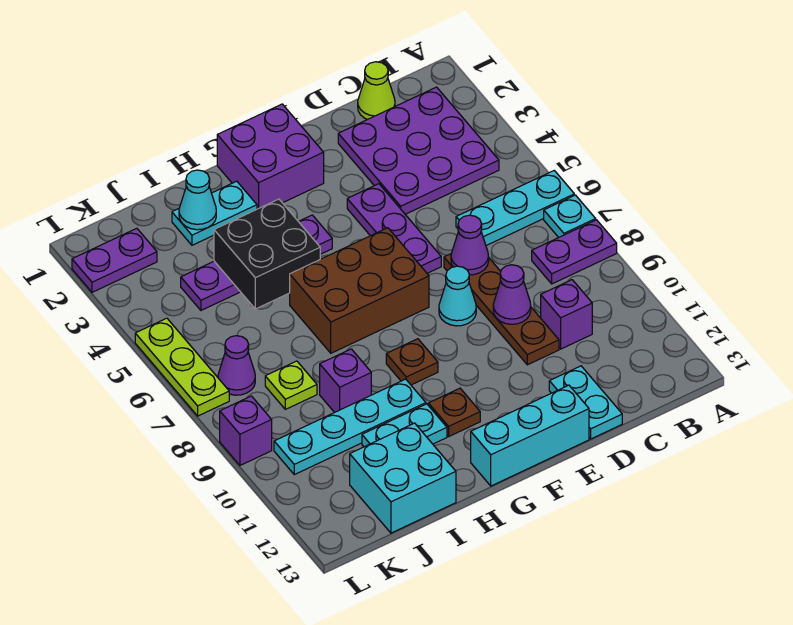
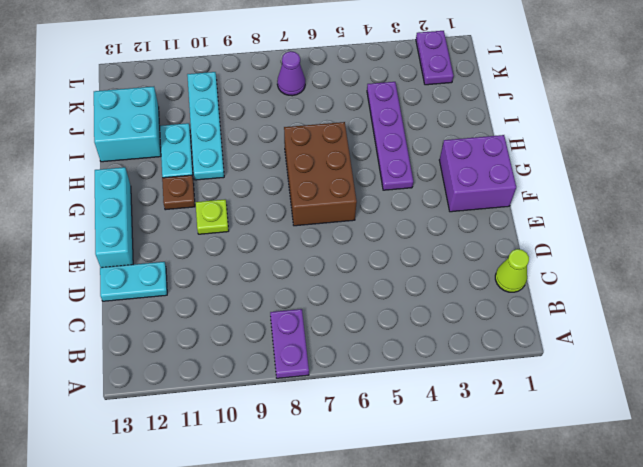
lime plate F10 level 1 -> lime plate J8 level 1
none -> cyan plate A6:C6 level 1
none -> cyan plate A7 level 1
none -> purple plate B2:D4 level 1
none -> purple brick C10 level 1

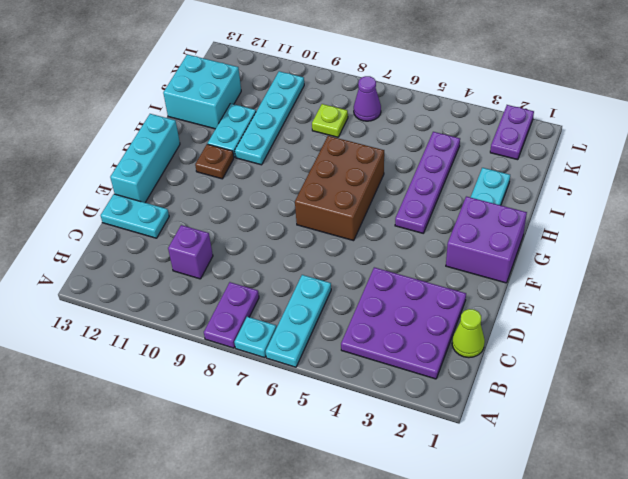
none -> brown plate D7:D10 level 1
none -> purple plate E4:E6 level 1
none -> cyan cone E8 level 1
none -> brown plate G9 level 1

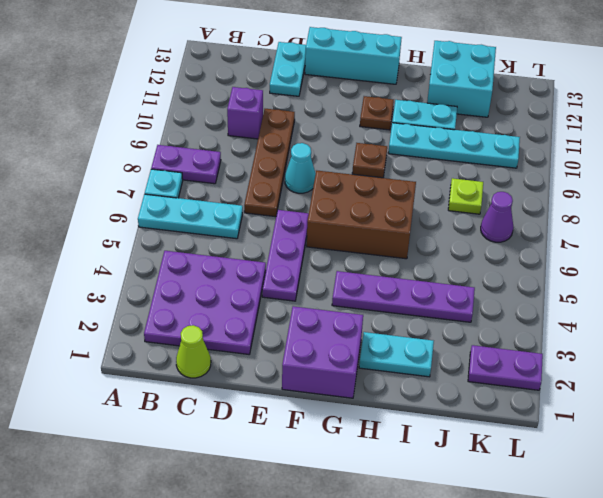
none -> purple brick I9 level 1
none -> lime plate L5:L7 level 1
none -> purple brick L9 level 1
none -> purple cone D7 level 2

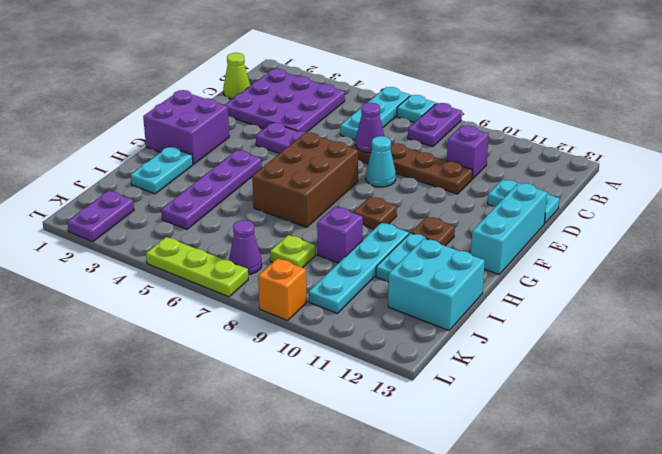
orange brick L9 level 1 -> purple brick L9 level 1
none -> purple cone D9 level 2
none -> black brick H4:I5 level 2
none -> cyan cone I2 level 2

